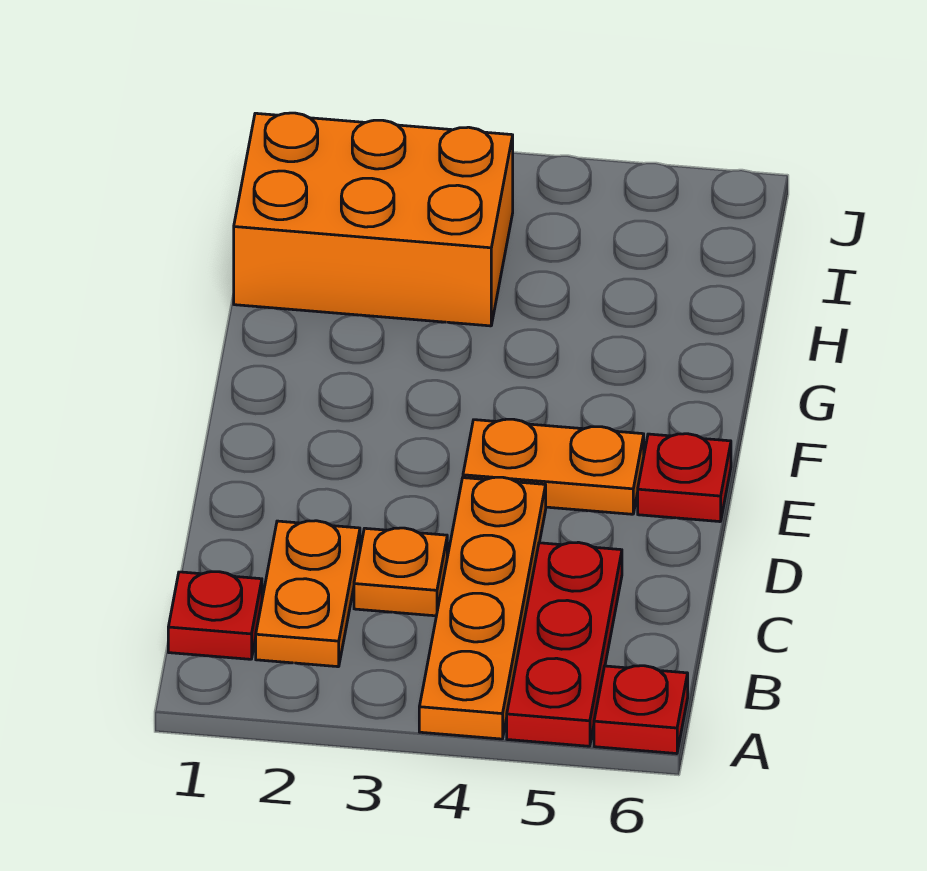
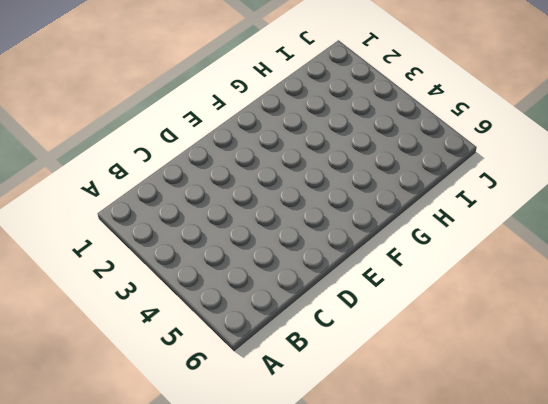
none -> orange plate A4:D4 level 1
none -> red plate A5:C5 level 1

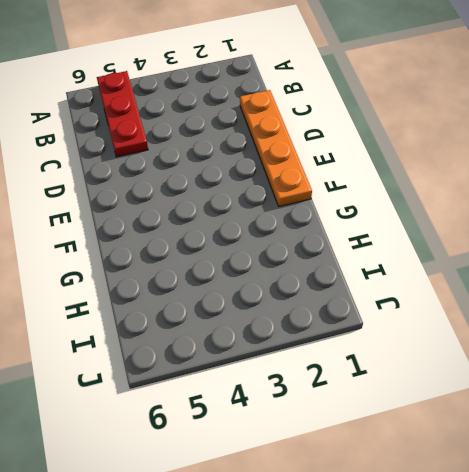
orange plate C1:F1 level 1 -> orange plate A4:D4 level 1
none -> red plate A6 level 1
none -> red plate B1 level 1

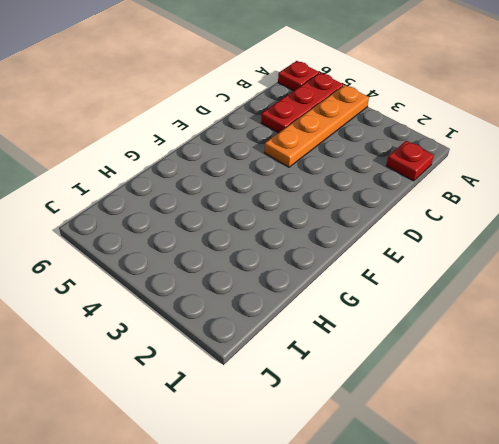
none -> orange plate B2:C2 level 1
none -> orange plate C3 level 1

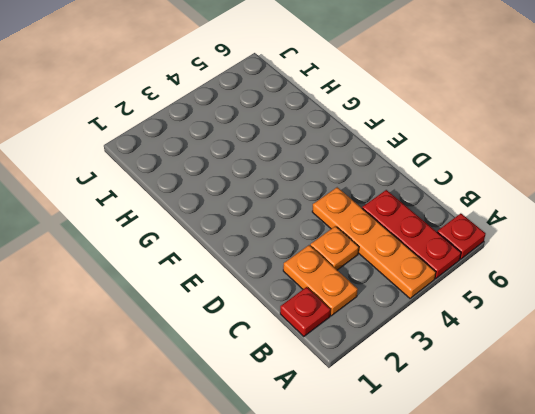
none -> orange plate E4:E5 level 1
none -> red plate E6 level 1

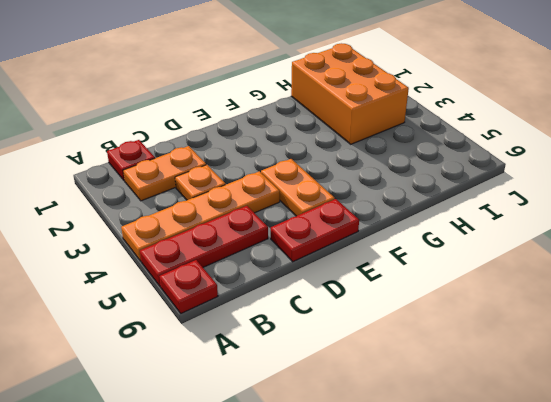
red plate D6:E6 level 1 -> red plate E6 level 1

